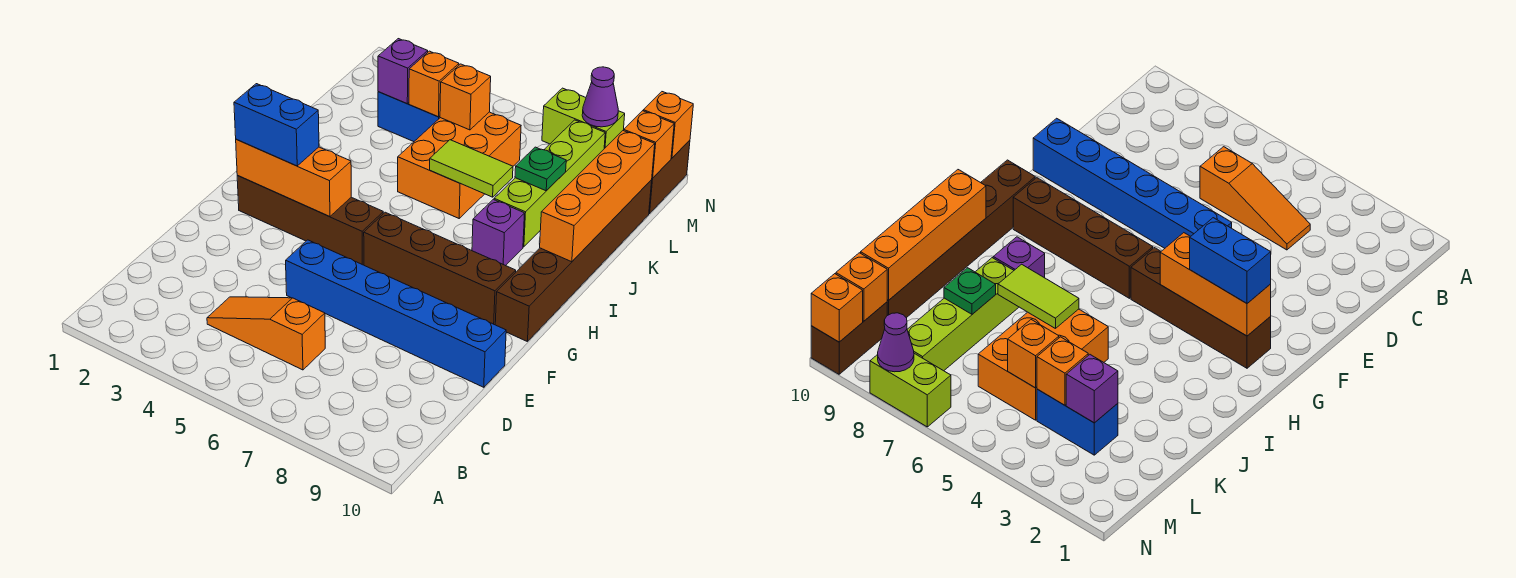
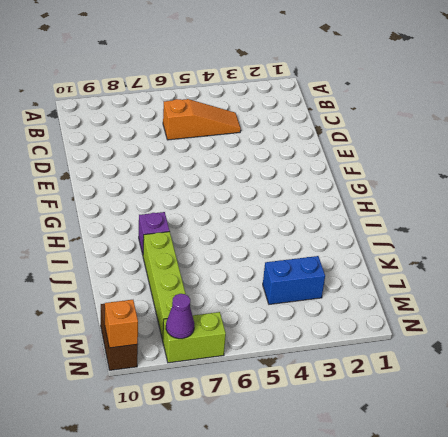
none -> blue brick E5:E10 level 1
none -> brown brick G2:G5 level 1
none -> brown brick G6:G9 level 1

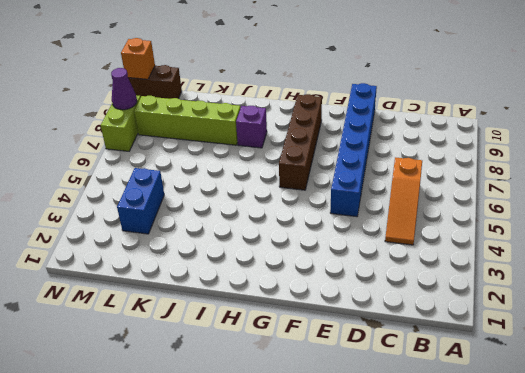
none -> brown brick G2:G5 level 1
none -> brown brick G10:L10 level 1
none -> orange brick J5:L6 level 1

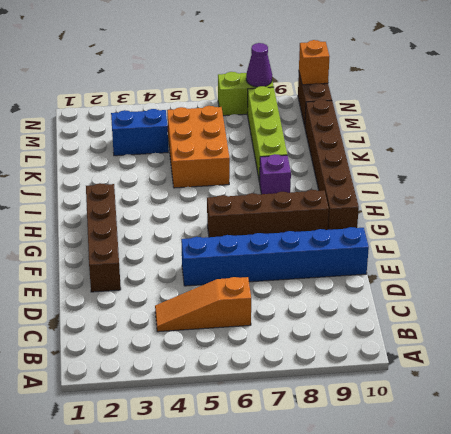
brown brick E2:H2 level 1 -> brown brick G2:G5 level 1
none -> orange brick G2:G4 level 2
none -> orange brick I10:L10 level 2
none -> lime tile J6:J7 level 2

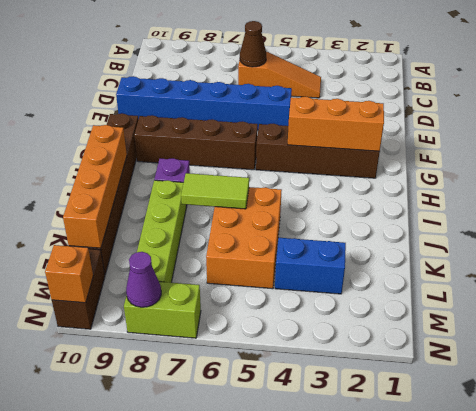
brown cone C6 level 2 -> none
none -> green plate K8 level 2
none -> purple brick L3 level 2
none -> orange brick L4 level 2

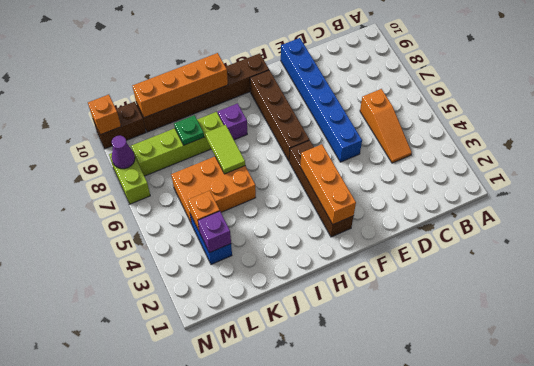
none -> orange brick L5 level 2
none -> orange brick M10 level 2
none -> blue brick G2:G3 level 3

